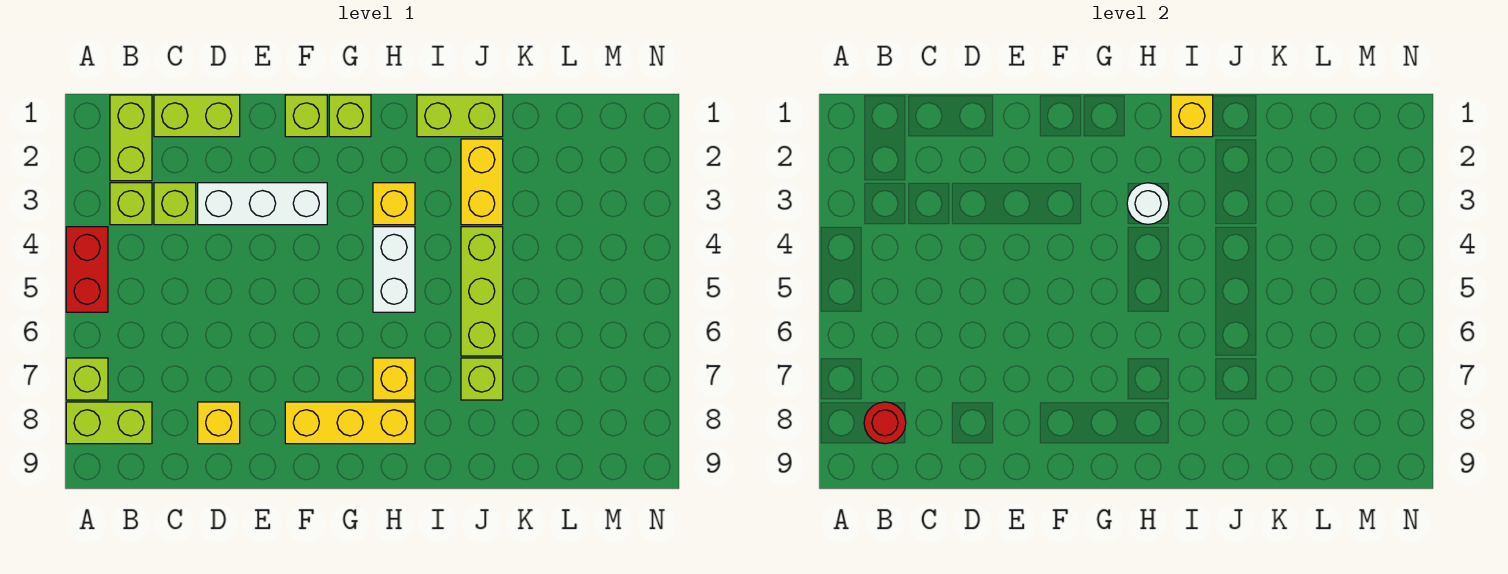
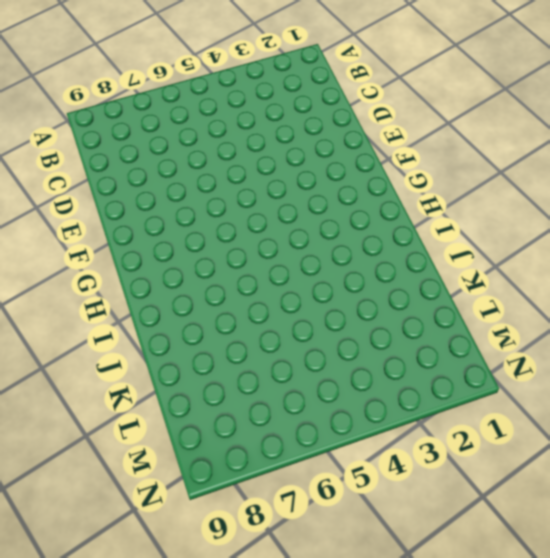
none -> red brick A4:A5 level 1
none -> lime brick A7 level 1
none -> lime brick A8:B8 level 1

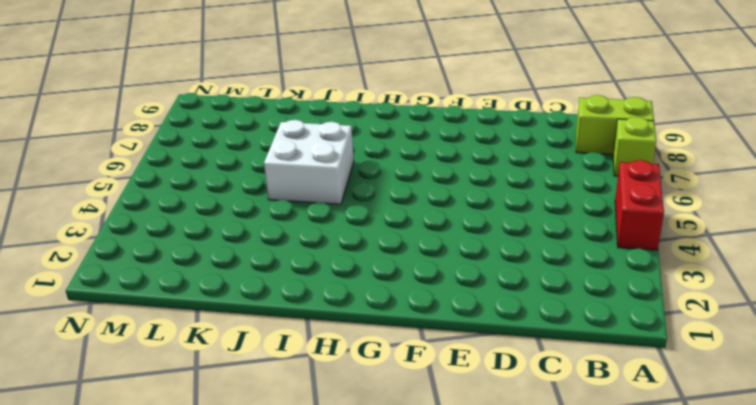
white brick I5:J6 level 1 -> lime brick J4:J6 level 1
none -> lime brick B1:B2 level 1
none -> lime brick B3 level 1
none -> lime brick C1:D1 level 1

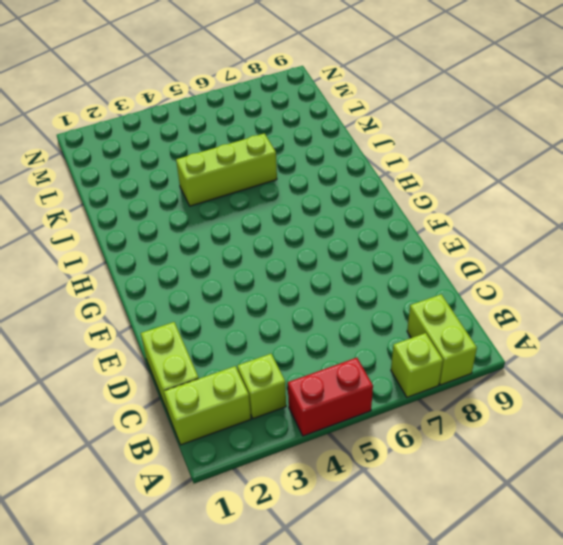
none -> lime brick C3 level 1
none -> white brick D3:F3 level 1
none -> yellow brick D8 level 1

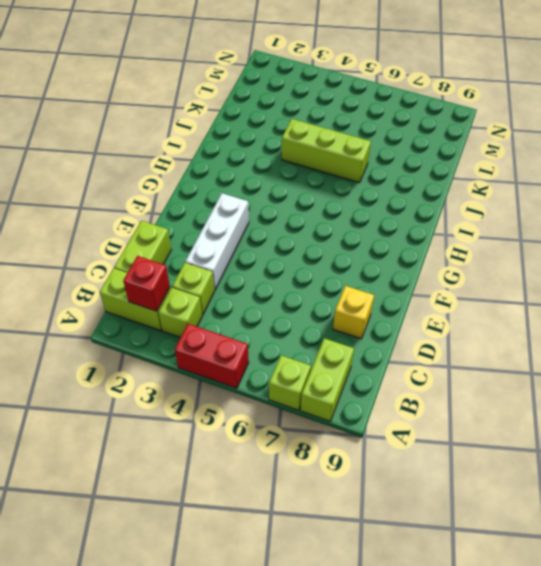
red brick B2 level 2 -> none
none -> lime brick F1 level 1
none -> yellow brick F8:H8 level 1
none -> lime brick G1 level 1

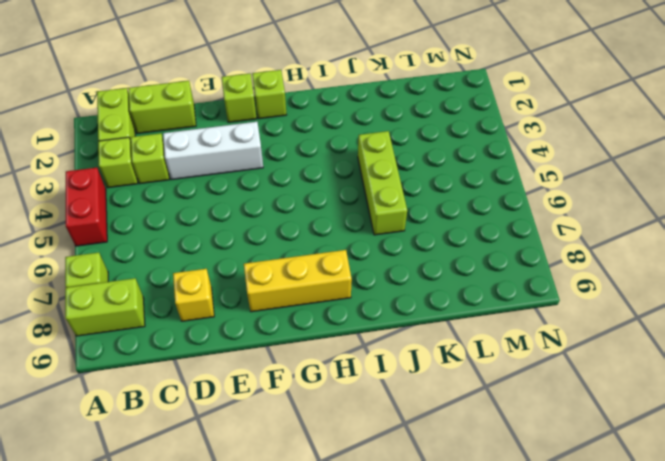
none -> yellow brick H3 level 1
none -> white brick H4:H5 level 1
none -> yellow brick H7 level 1

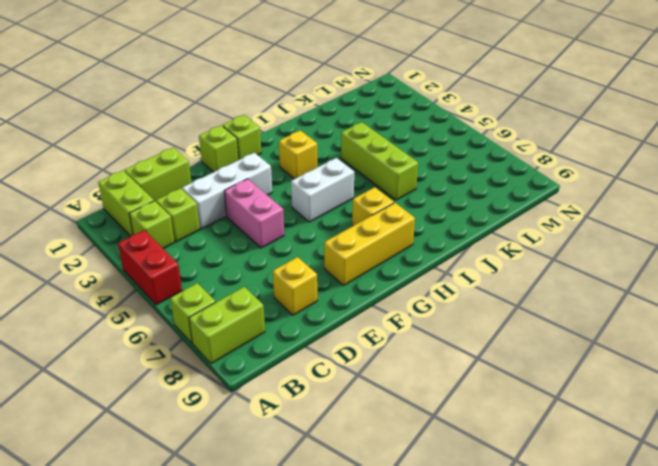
pink brick E4:E5 level 1 -> none
white brick G5:H5 level 1 -> white brick H4:H5 level 1
none -> lime brick I1:J1 level 1
none -> yellow brick J2:J3 level 1
none -> lime brick J7 level 1

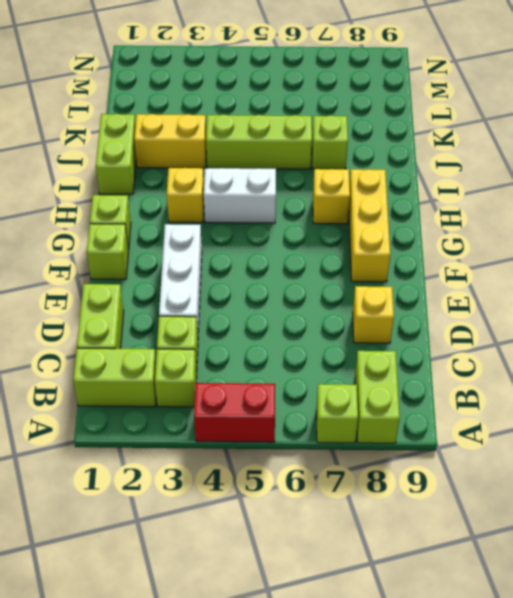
none -> red round brick B8 level 2
none -> white round brick H3 level 2
none -> yellow brick I1 level 2

